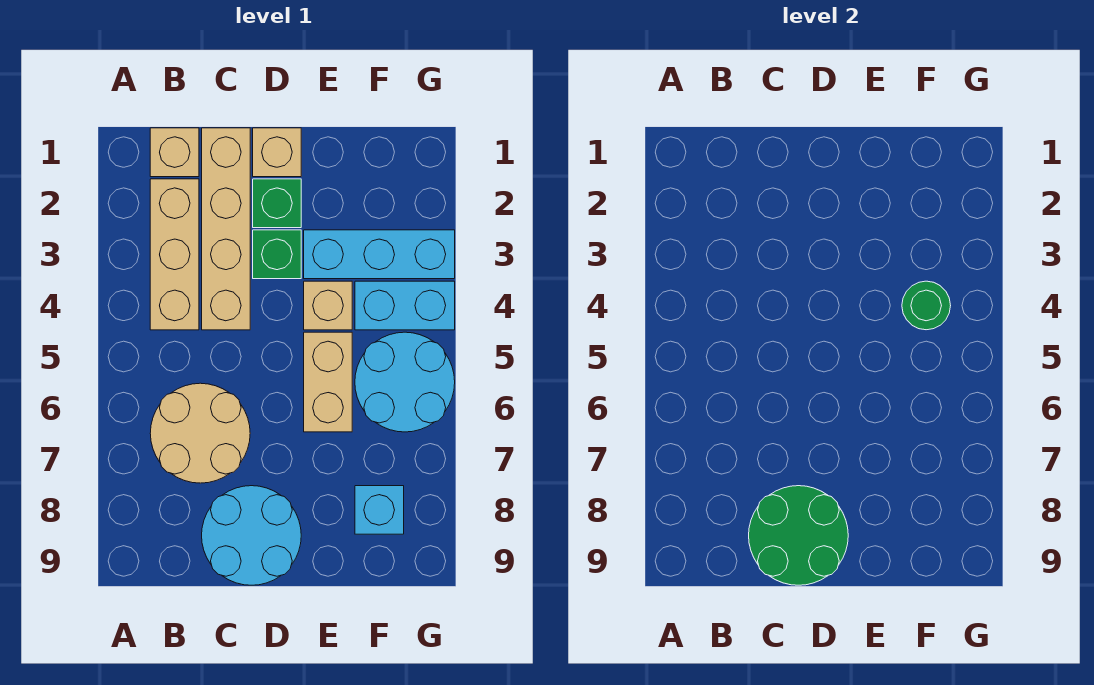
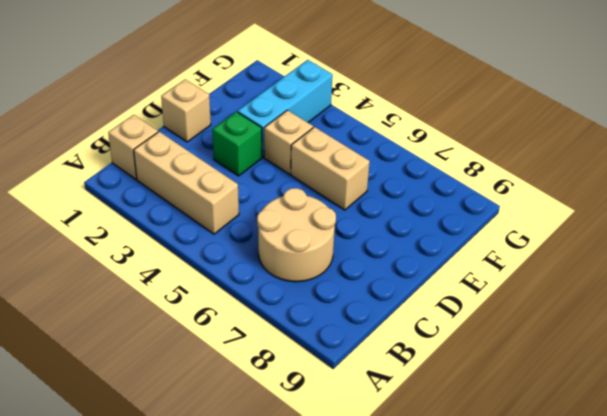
none -> tan brick C1:C4 level 1
none -> cyan round brick C8:D9 level 1
none -> green brick D2 level 1

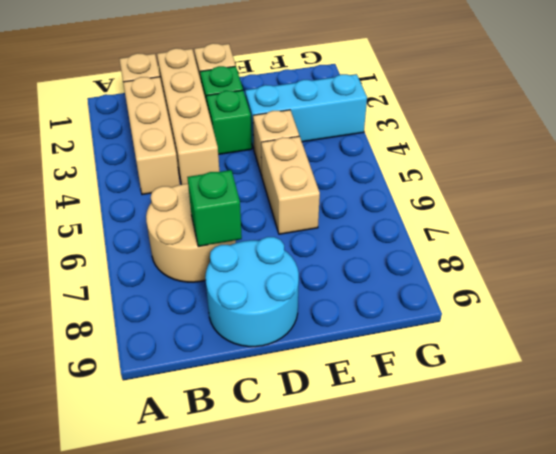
green brick C7 level 2 -> none
none -> cyan brick F4:G4 level 1
none -> cyan round brick F5:G6 level 1
none -> cyan brick F8 level 1

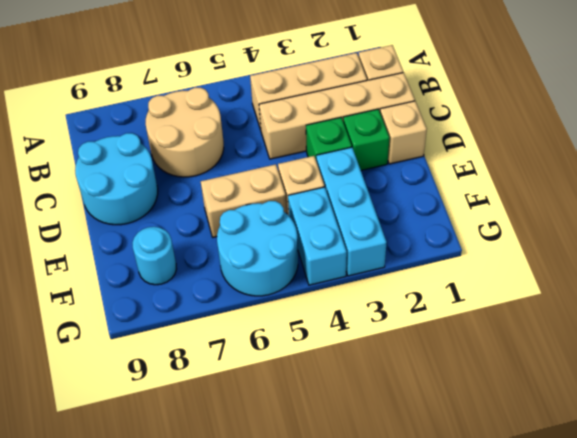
cyan round brick F8 level 1 -> cyan brick F8 level 1
none -> green round brick C8:D9 level 2
none -> green round brick F4 level 2

